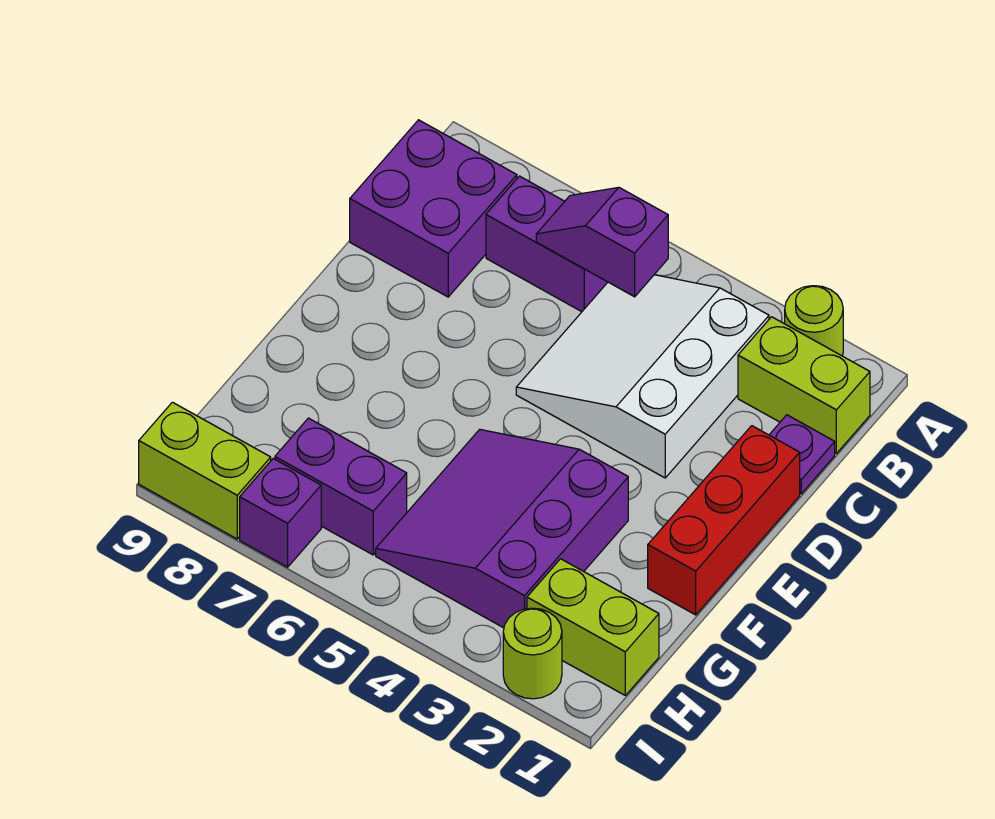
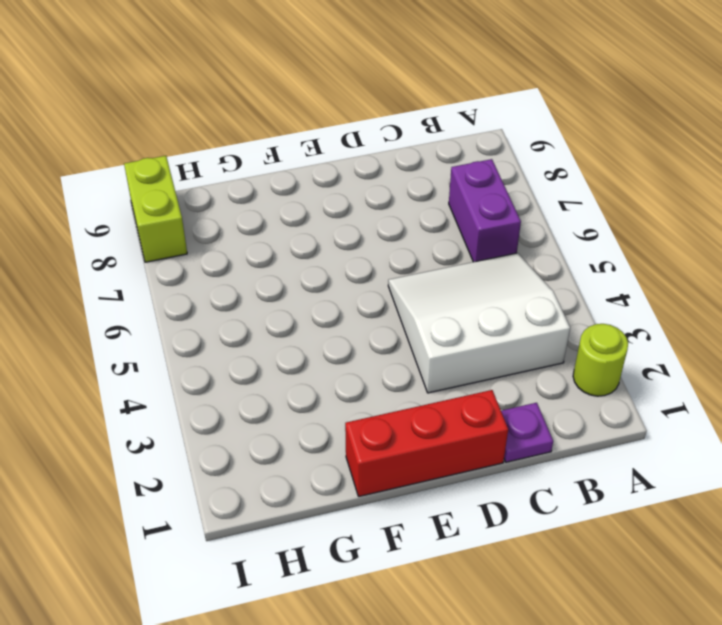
none -> lime brick B1:B2 level 1
none -> purple brick B8:C9 level 1
none -> purple slope F3:H5 level 1 top 3

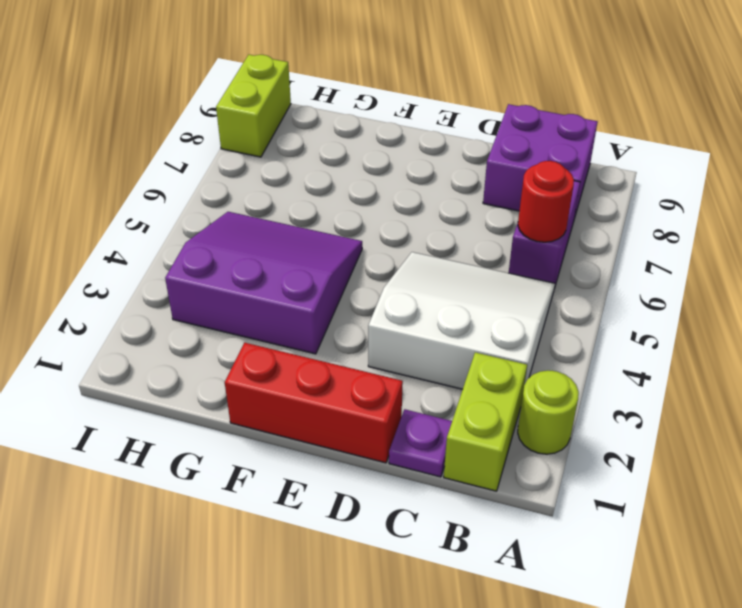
red round brick B6 level 2 -> purple slope B5:B6 level 2 top 5
none -> lime brick H1:H2 level 1
none -> purple brick H6:H7 level 1
none -> lime round brick I2 level 1

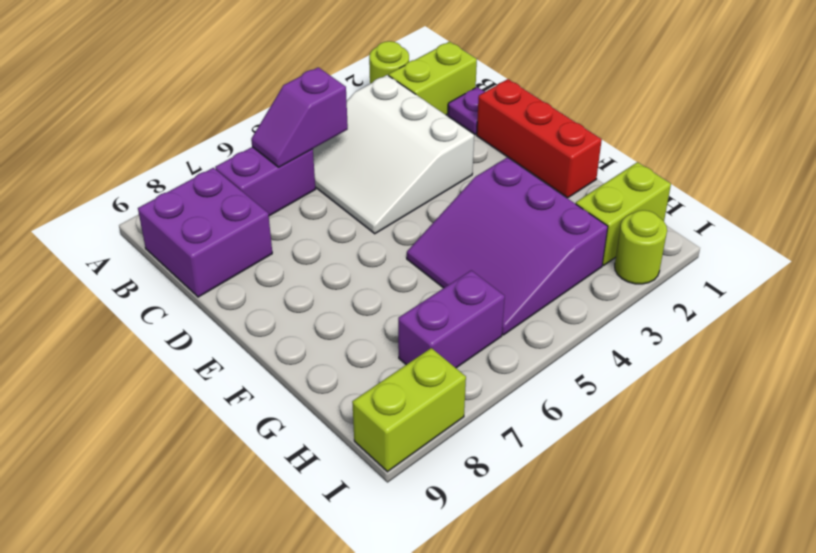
none -> purple brick I7 level 1

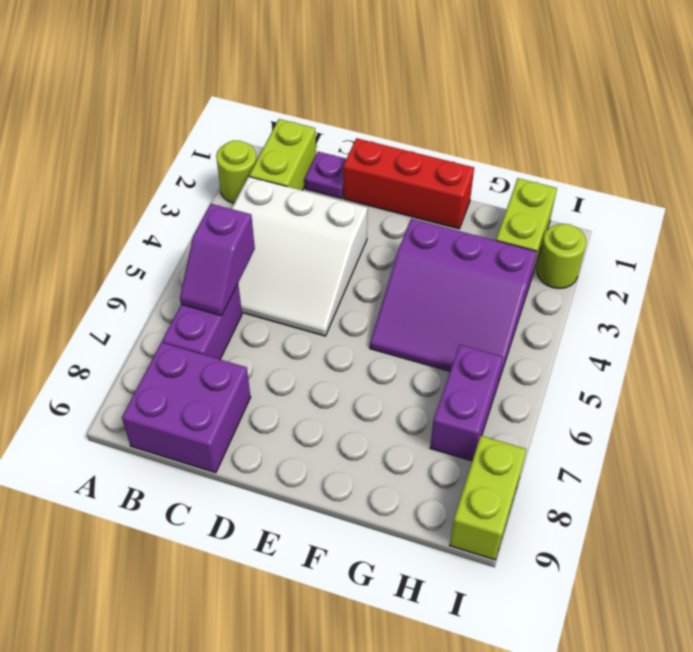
none -> purple brick I7 level 1

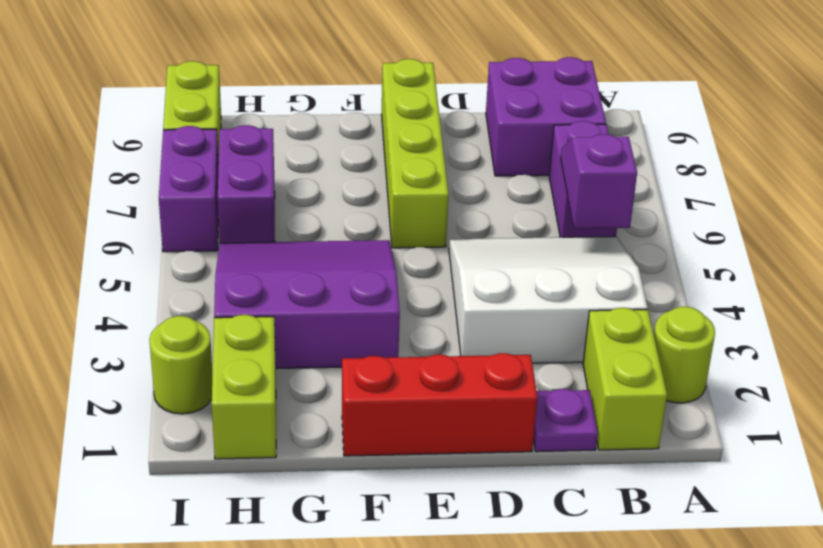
lime brick E6:E9 level 1 -> none
purple brick I6:I7 level 1 -> purple brick I7 level 1

